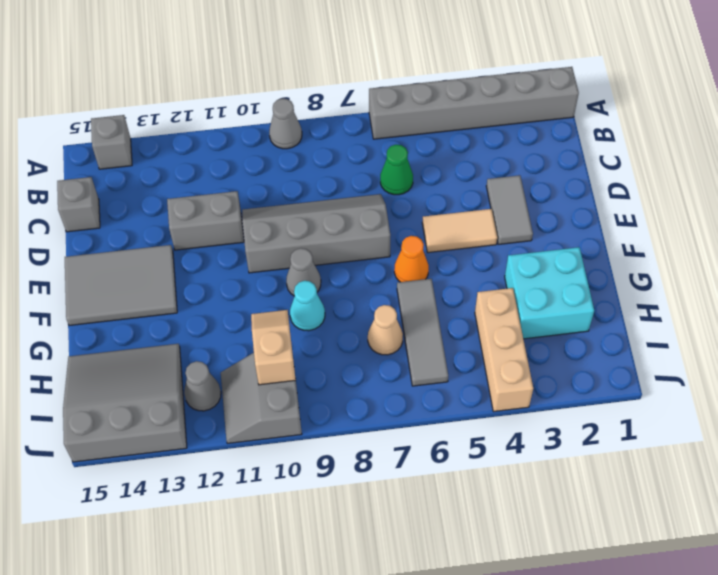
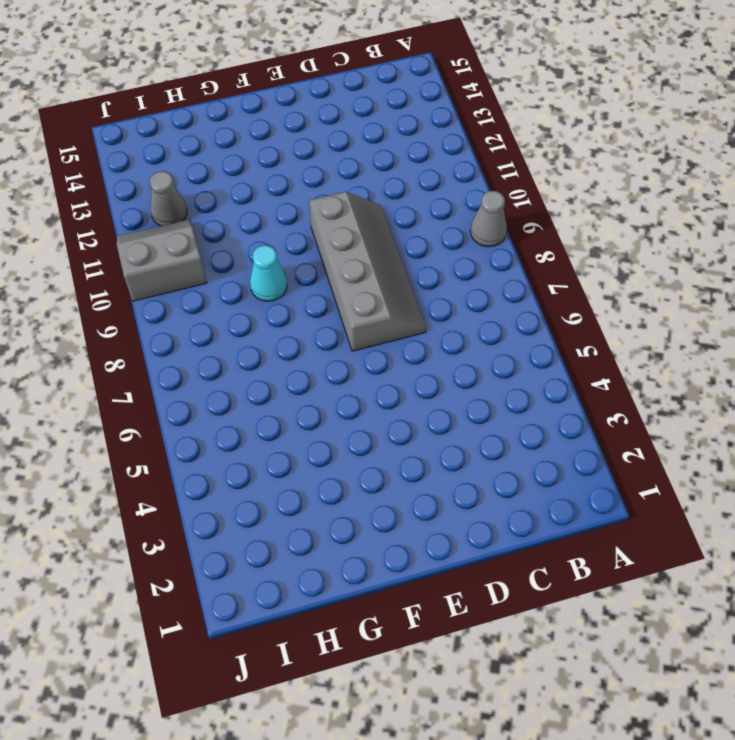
none -> grey brick A1:A6 level 1
none -> grey brick A14 level 1
none -> green cone C6 level 1

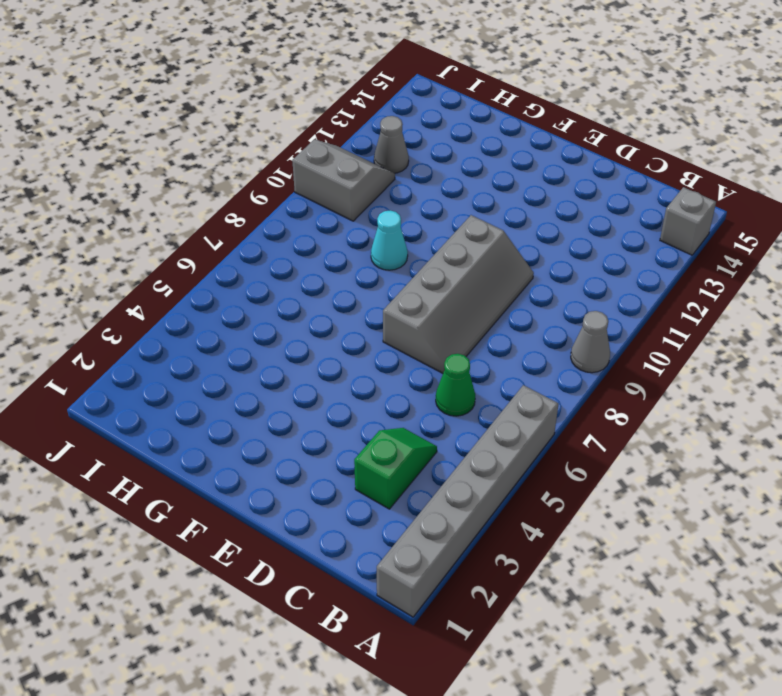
green slope C3:C4 level 1 top 3 -> none
none -> grey brick C15 level 1
none -> grey tile D3:E3 level 1
none -> grey brick D11:D12 level 1

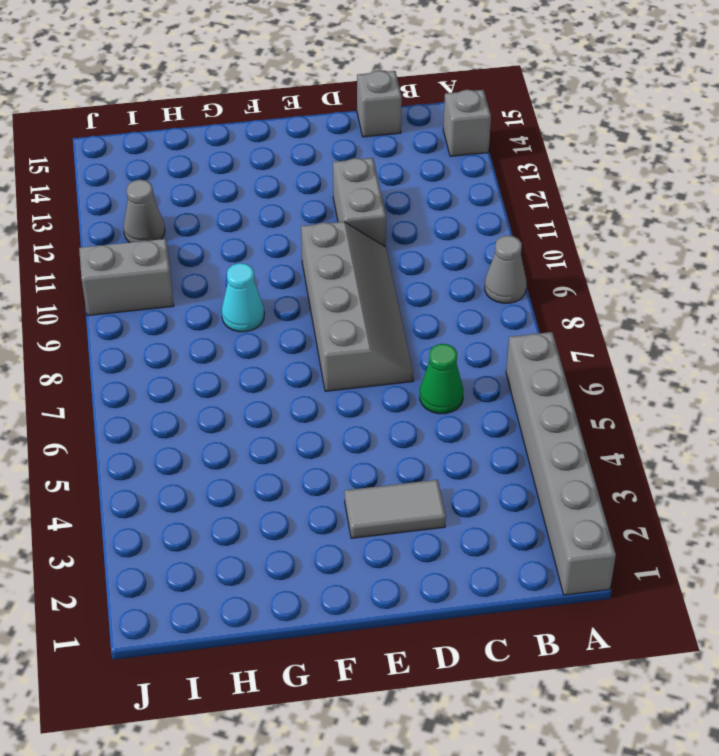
none -> tan tile E4:E5 level 1
none -> grey tile E13:F15 level 1
none -> orange cone F6 level 1

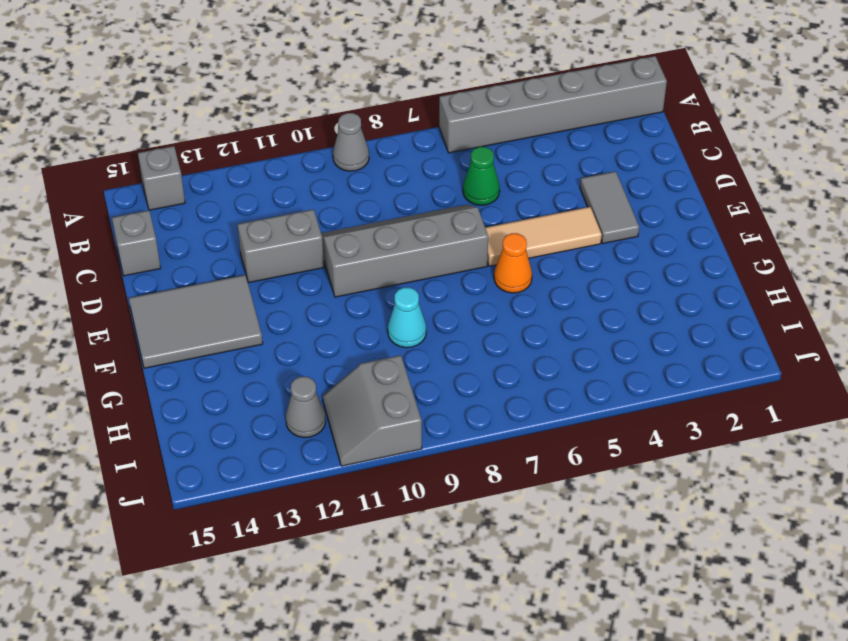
tan tile E4:E6 level 1 -> tan tile E4:E5 level 1
none -> grey cone F9 level 1
none -> cyan brick G2:H3 level 1
none -> grey tile G6:I6 level 1

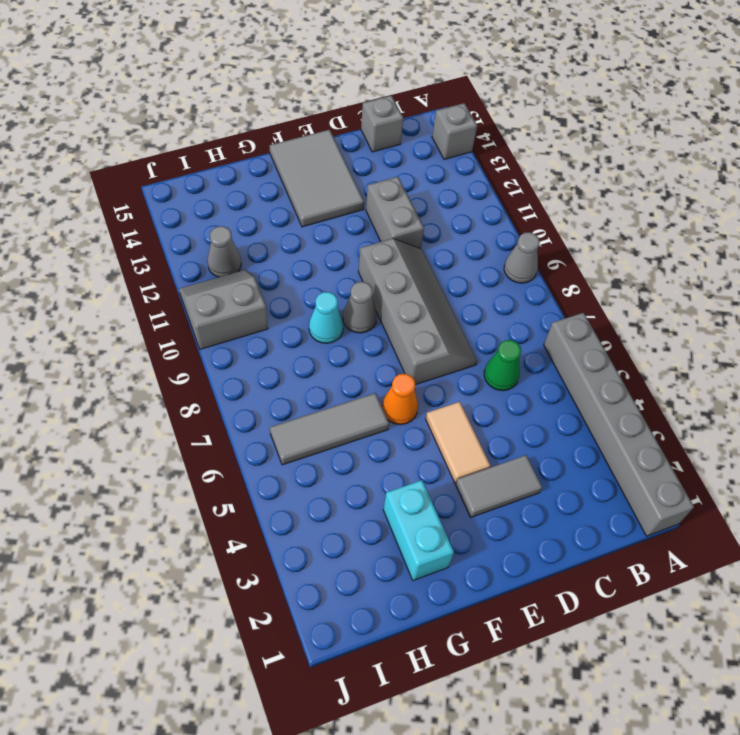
cyan brick G2:G3 level 1 -> cyan brick G2:H3 level 1
none -> tan brick H4:J4 level 1
none -> tan cone H7 level 1
none -> grey slope H13:J15 level 1 top J

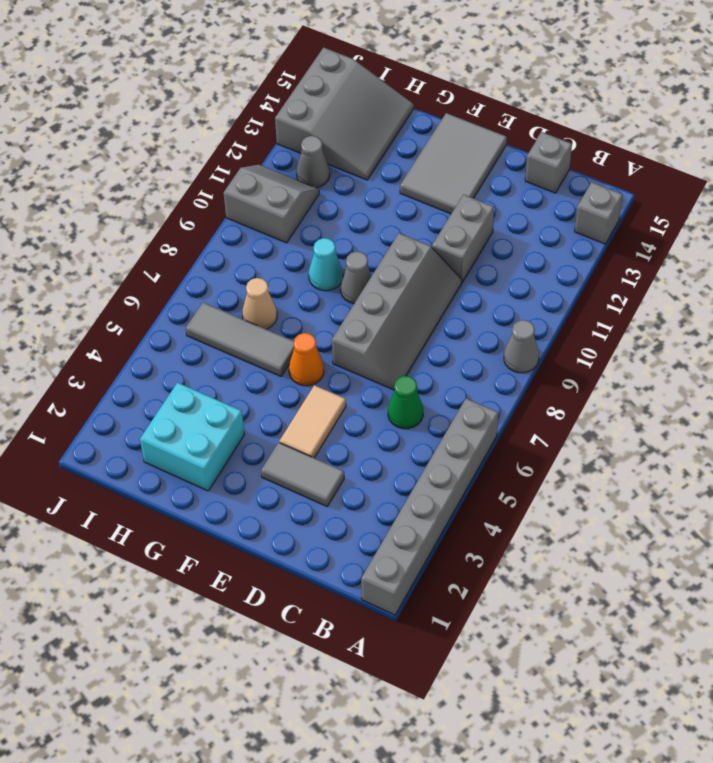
none -> tan brick H4:J4 level 1
none -> tan slope H10:I10 level 2 top I

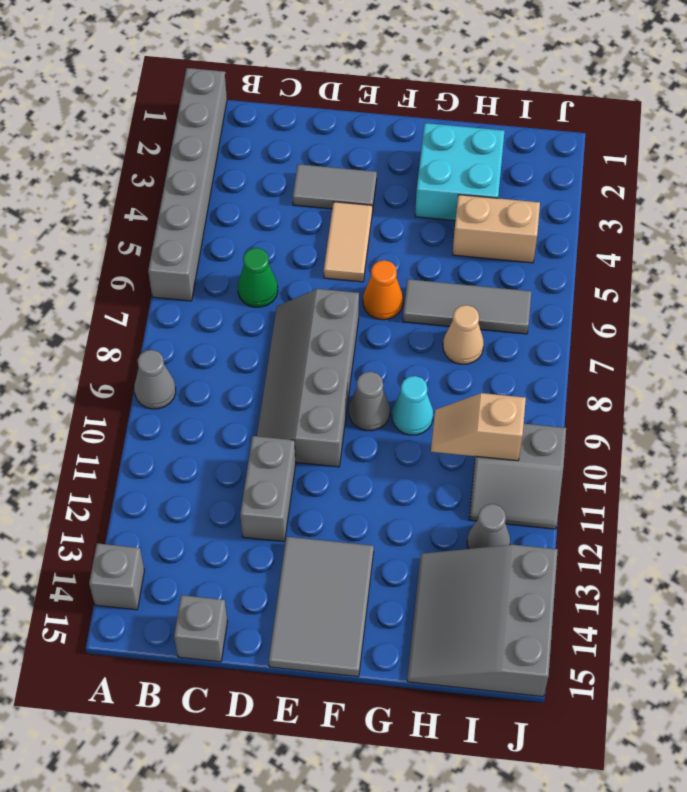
tan brick H4:I4 level 1 -> tan brick H4:J4 level 1

